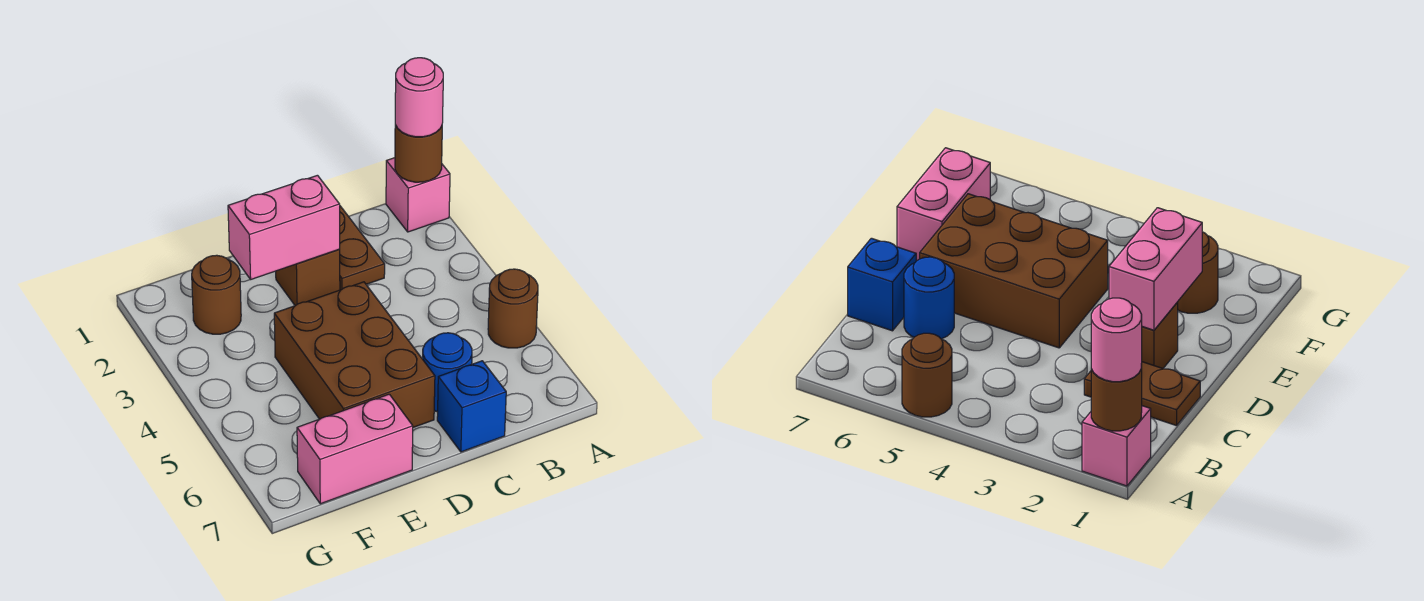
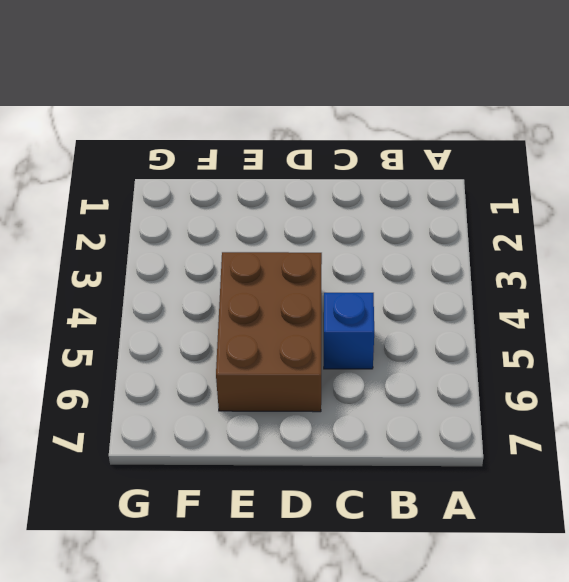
blue brick C5 level 1 -> blue brick C7 level 1
none -> pink brick A1 level 1
none -> brown round brick A5 level 1
none -> brown plate C1:C2 level 1

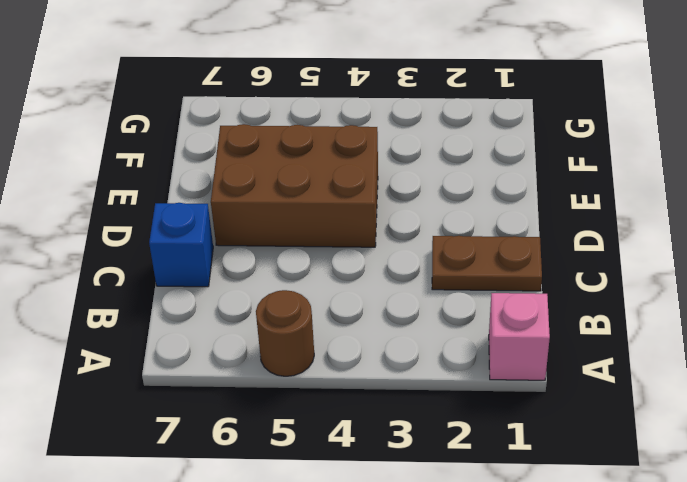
none -> blue round brick C6 level 1
none -> brown brick D2 level 1
none -> pink brick E7:F7 level 1

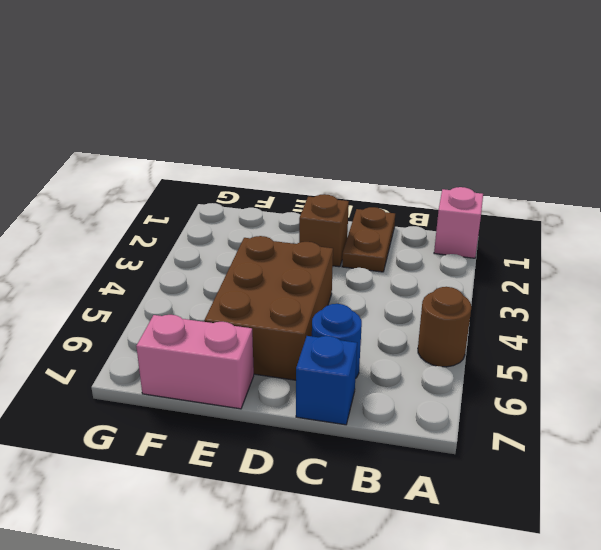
none -> brown round brick F2 level 1
none -> brown round brick A1 level 2
none -> pink brick D2:E2 level 2

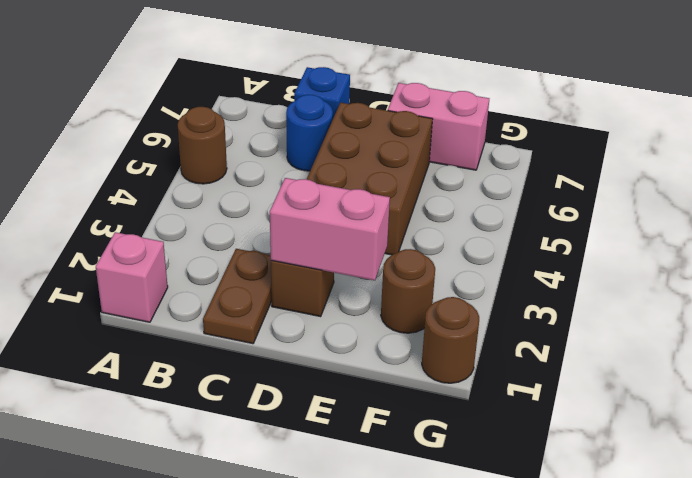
brown round brick G1 level 1 -> brown round brick A1 level 2
none -> pink round brick A1 level 3

